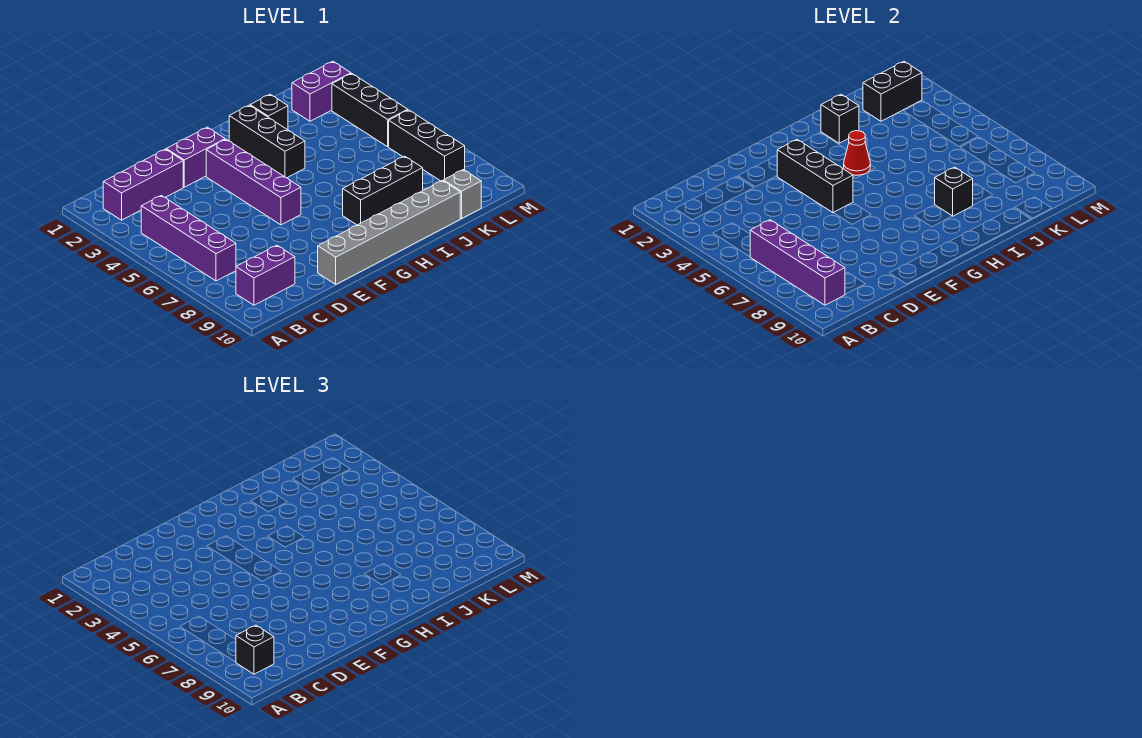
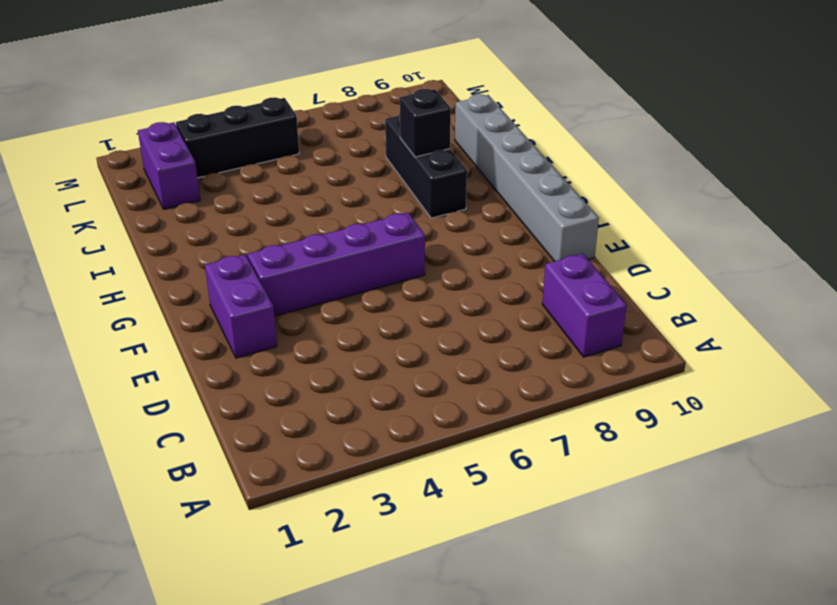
none -> purple brick B2:D2 level 1
none -> purple brick B4:B7 level 1
none -> black brick H2:H4 level 1

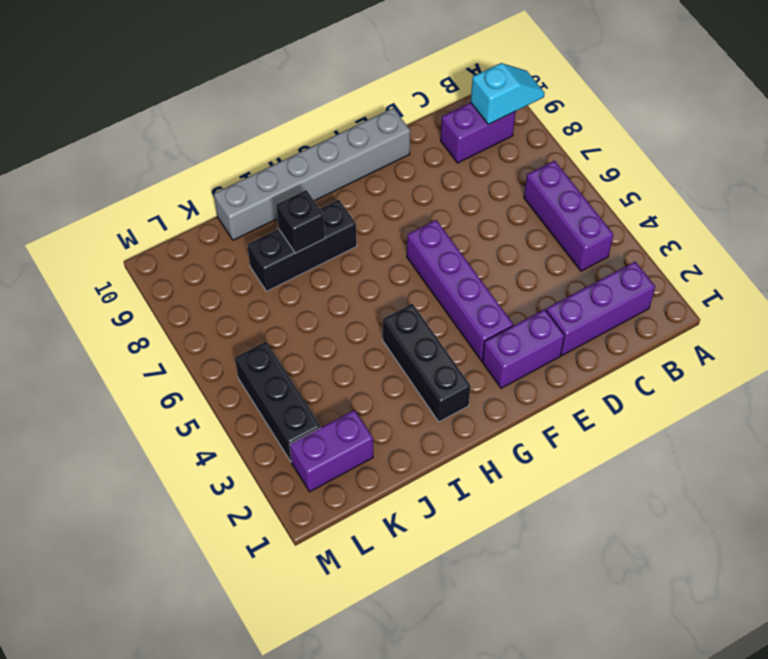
cyan slope A9:B9 level 2 top B -> purple brick B6:B9 level 2
purple brick B4:B6 level 1 -> purple brick B4:B7 level 1
none -> black brick I2 level 1
none -> grey brick K10 level 1
none -> black brick L6:L8 level 1

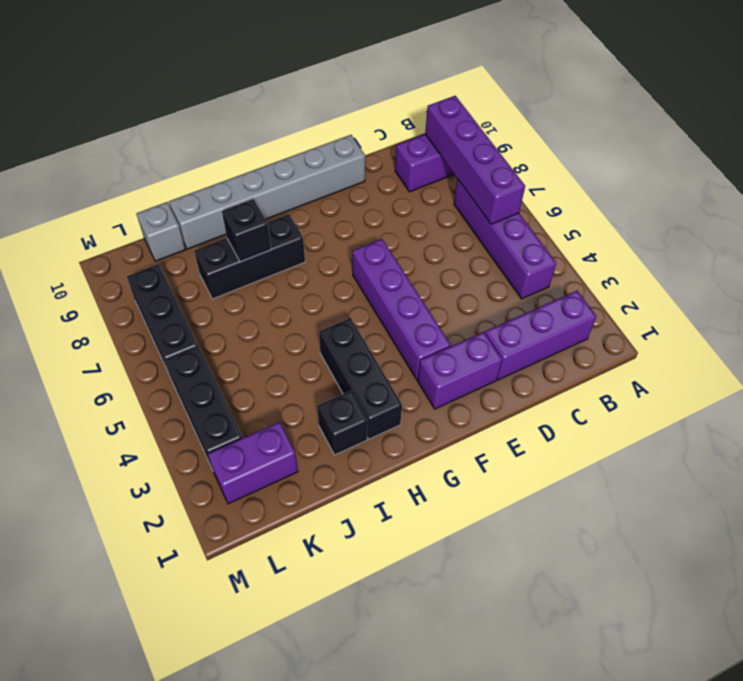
none -> black brick F3:F5 level 2
none -> red cone H4 level 2
none -> black brick I2 level 2

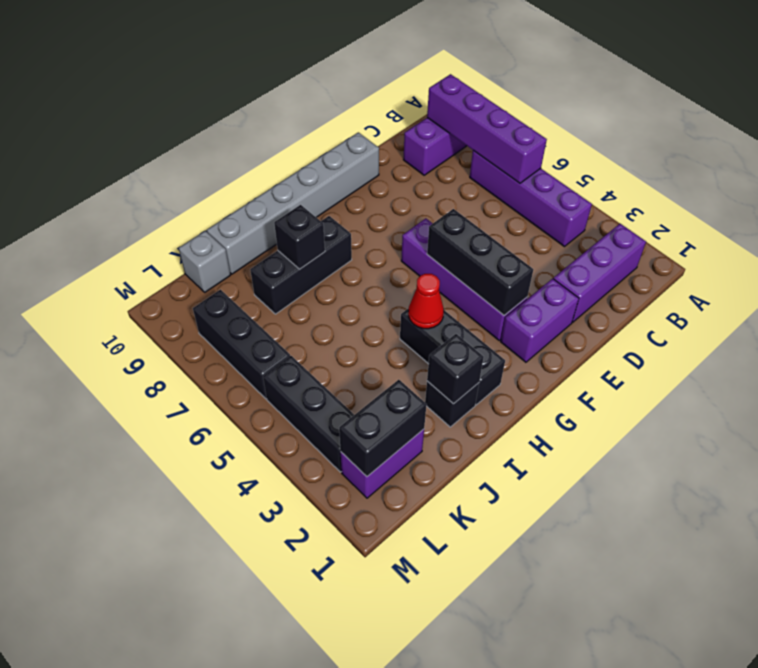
none -> black brick B9 level 3

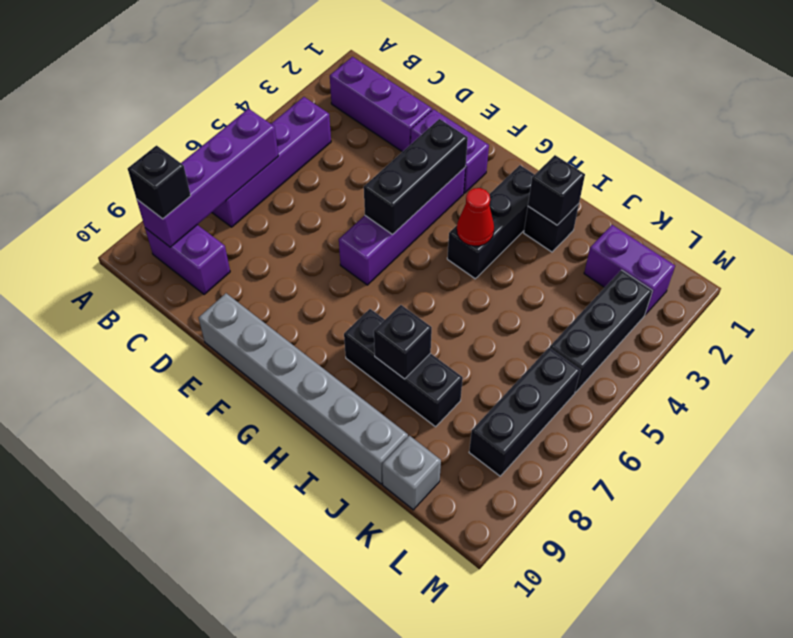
none -> black brick K2:L2 level 2

